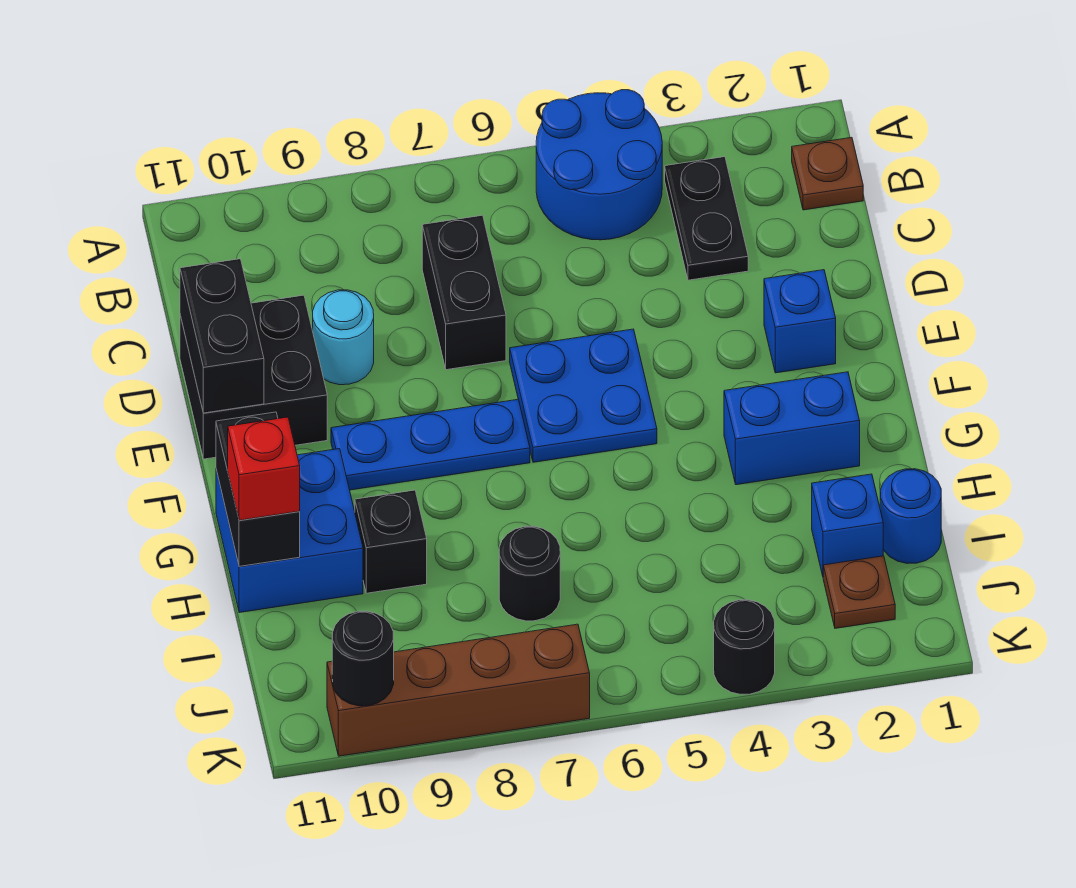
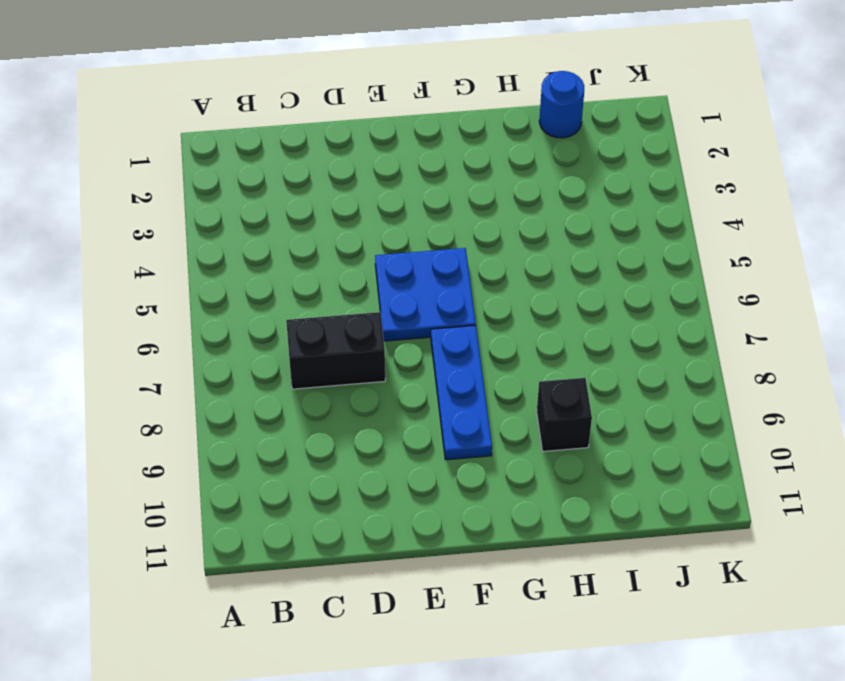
none -> blue round brick A4:B5 level 1
none -> brown plate B1 level 1
none -> black plate B3:C3 level 1

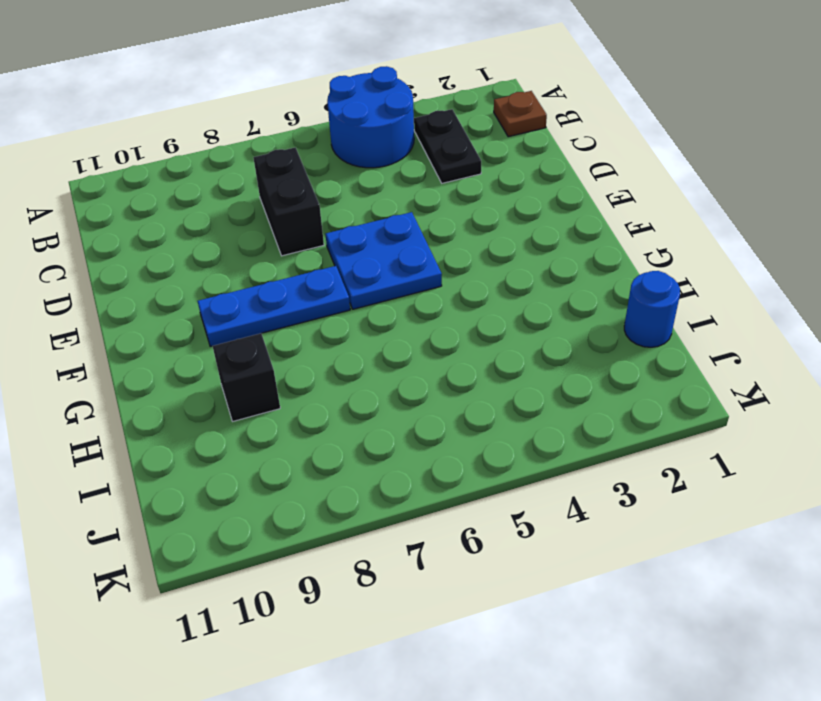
none -> cyan round brick D9 level 1
none -> black brick D10:E11 level 1
none -> blue brick E2 level 1

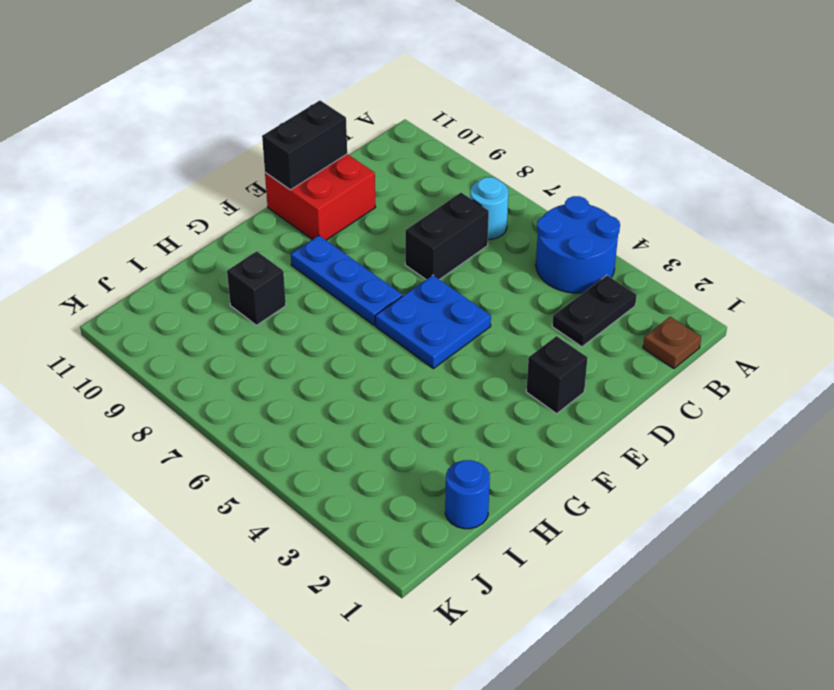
cyan round brick B7 level 1 -> cyan round brick D9 level 1
red brick D10:E11 level 1 -> black brick D10:E11 level 1
black brick E2 level 1 -> blue brick E2 level 1
none -> blue brick G2:G3 level 1
none -> blue brick G10:H11 level 1
none -> blue brick I2 level 1

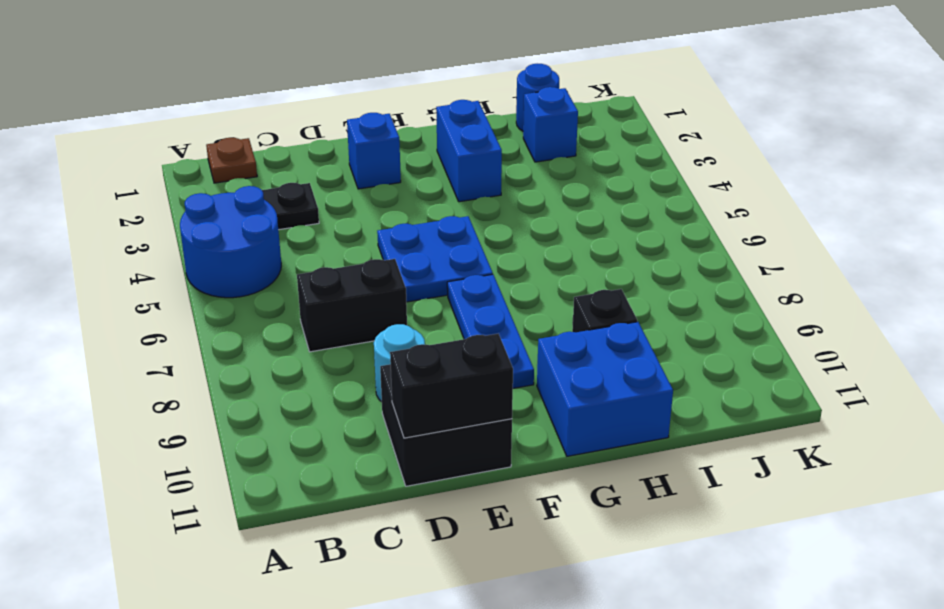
none -> black round brick I7 level 1
none -> brown plate J2 level 1
none -> black round brick K4 level 1

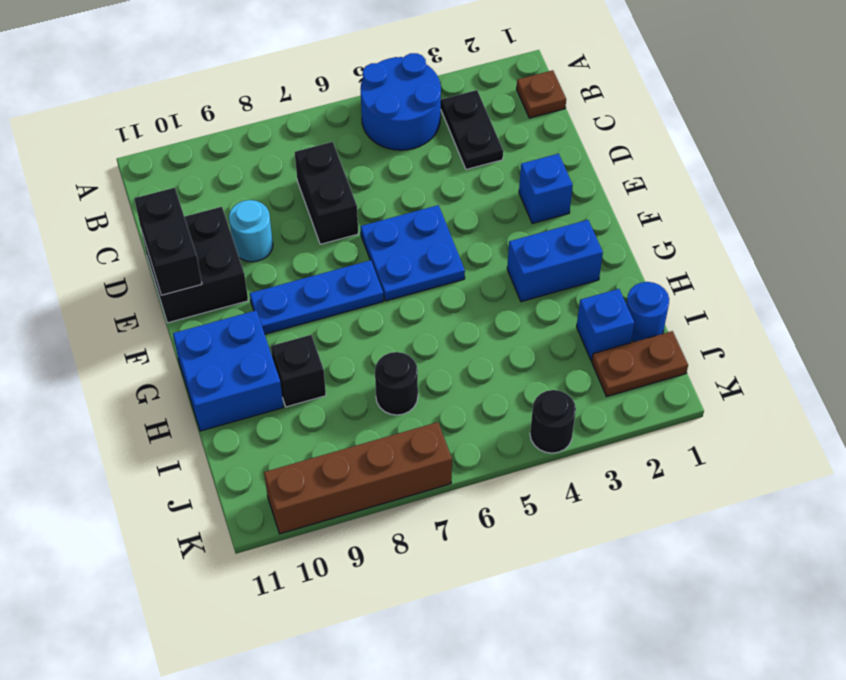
brown plate J1:J2 level 1 -> brown plate J2 level 1
none -> black brick G11:H11 level 2
none -> black round brick K10 level 2
none -> red brick H11 level 3

